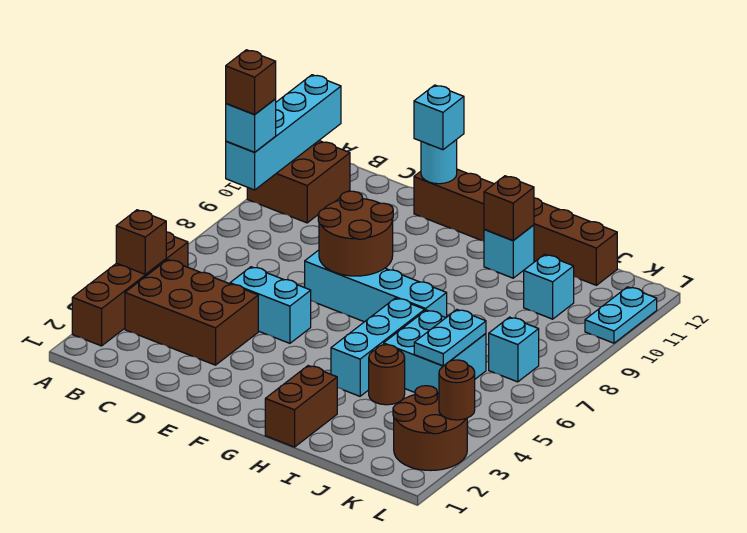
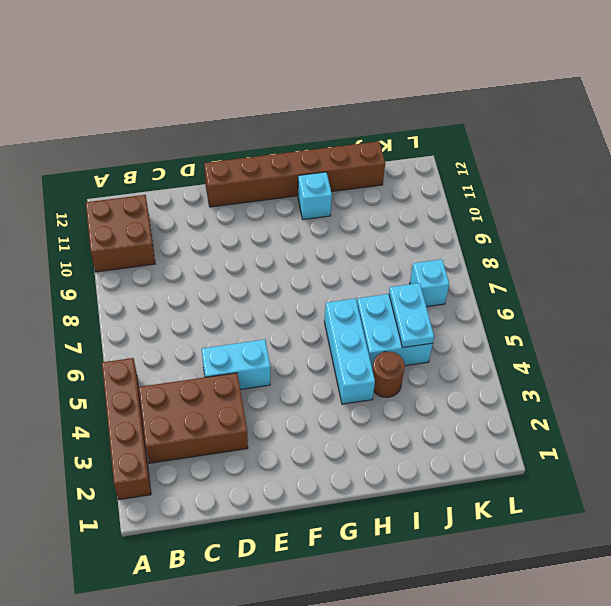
none -> cyan brick E7:H7 level 1
none -> brown brick H1:H2 level 1
none -> cyan brick J10 level 1

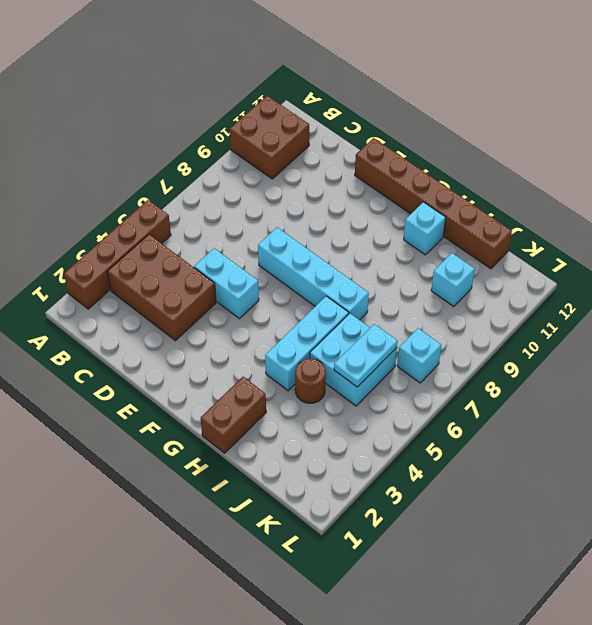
none -> brown round brick K2:L3 level 1
none -> cyan plate L10:L11 level 1
none -> brown brick A4 level 2

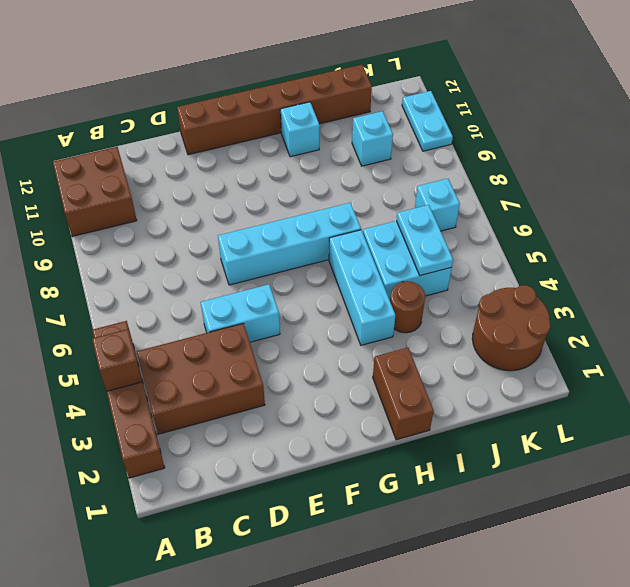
none -> cyan brick A9:A12 level 2
none -> brown round brick E7:F8 level 2
none -> cyan round brick E12 level 2

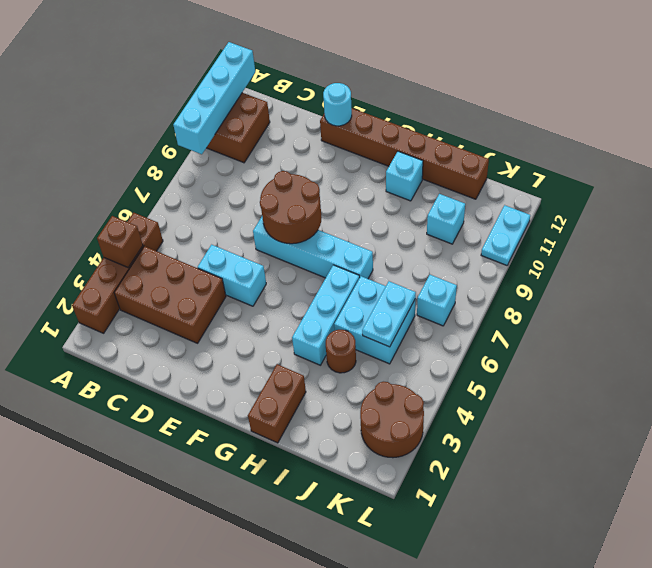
none -> brown brick H11 level 2
none -> brown round brick L3 level 2
none -> cyan brick A9 level 3

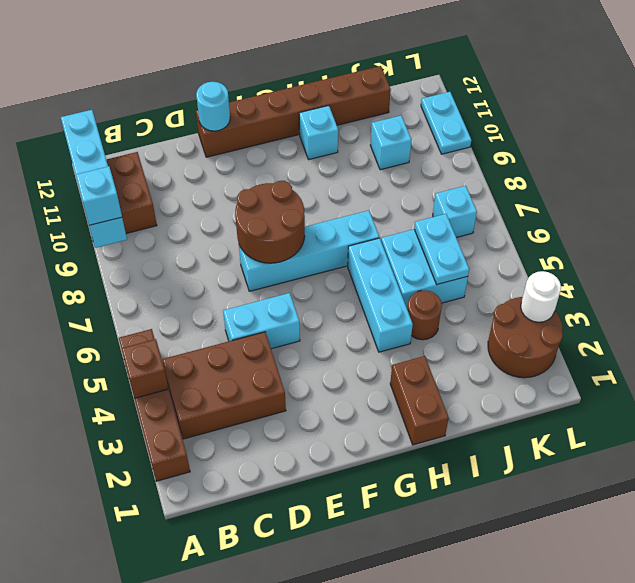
white round brick L3 level 2 -> brown round brick L3 level 2
none -> brown brick H11 level 2
none -> cyan brick E12 level 3
none -> brown brick A9 level 4

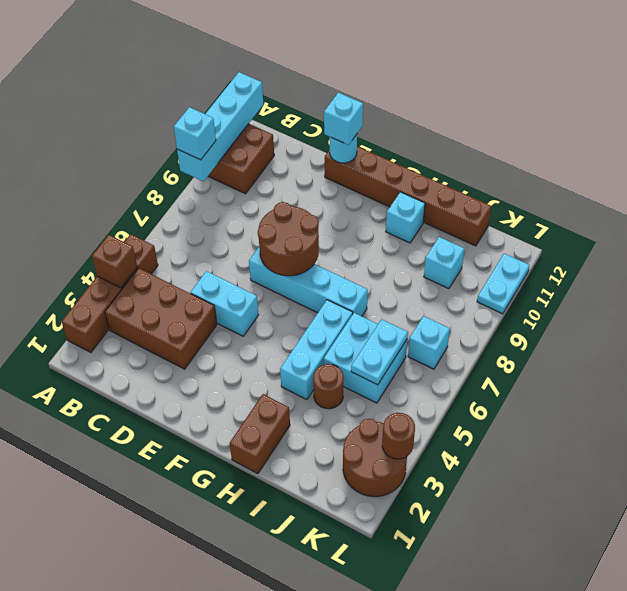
none -> brown brick H11 level 2
none -> brown brick A9 level 4

